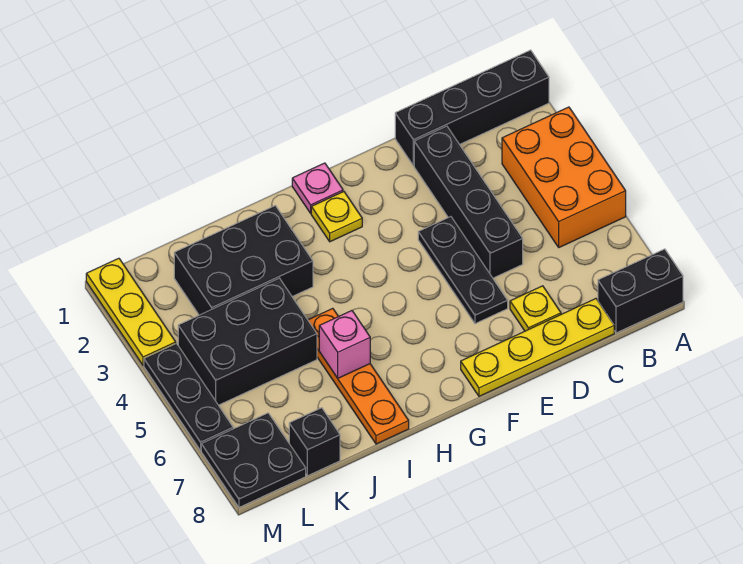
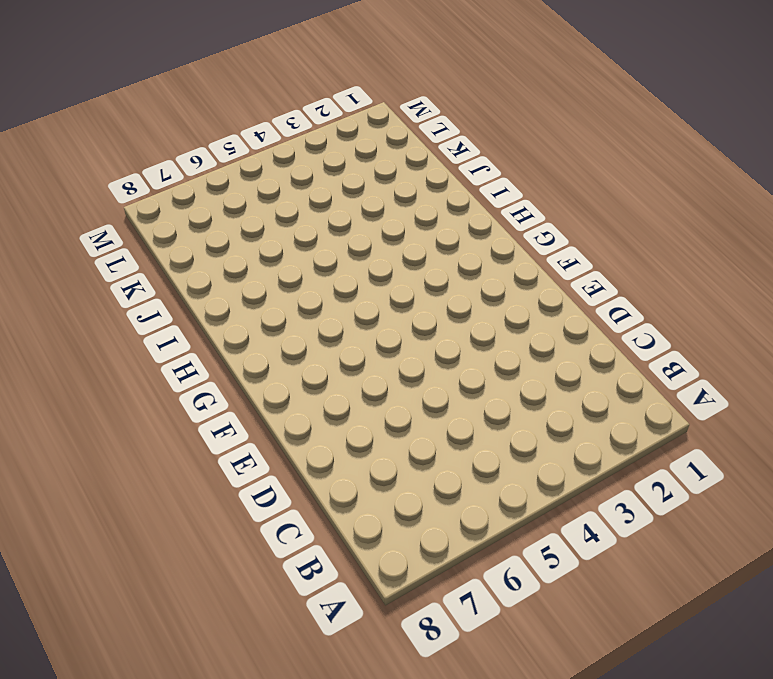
none -> black brick A1:D1 level 1
none -> orange brick A3:B5 level 1
none -> black brick A8:B8 level 1

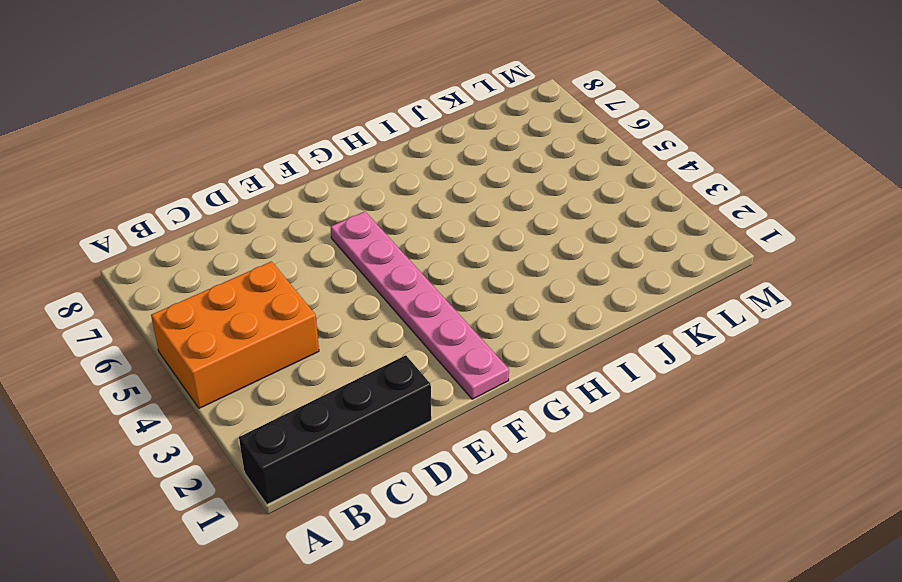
orange brick A4:C5 level 1 -> orange brick A3:B5 level 1
pink plate F1:F6 level 1 -> none
none -> black brick A8:B8 level 1
none -> yellow plate C8:F8 level 1
none -> black brick D2:D5 level 1

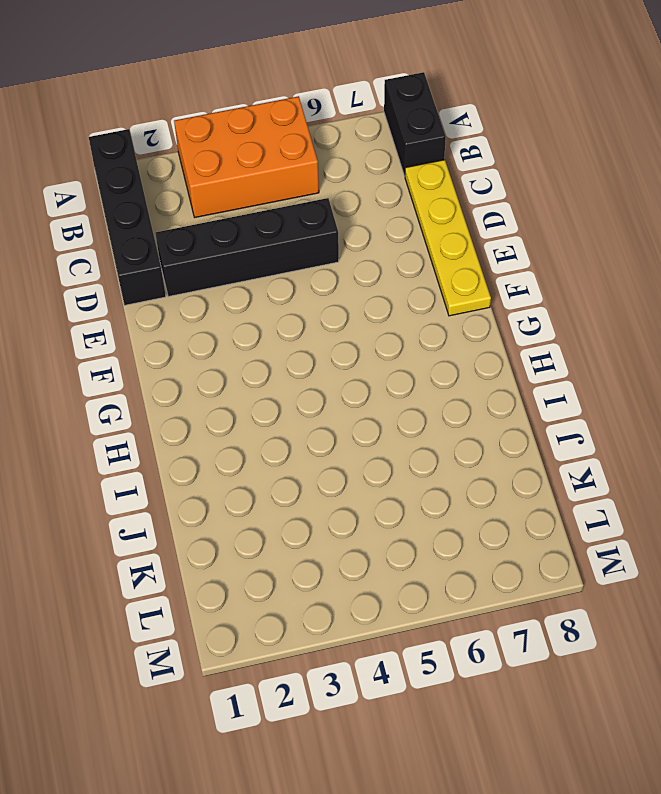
none -> yellow plate D7 level 1
none -> black plate E4:E6 level 1
none -> pink plate G1 level 1

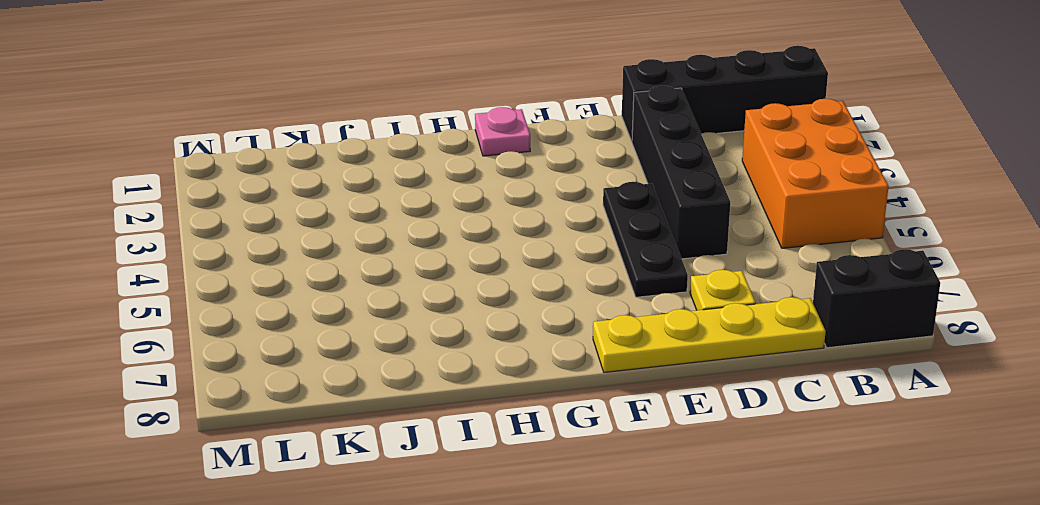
none -> yellow plate G2 level 1
none -> black brick I2:K3 level 1
none -> orange plate I5:I8 level 1

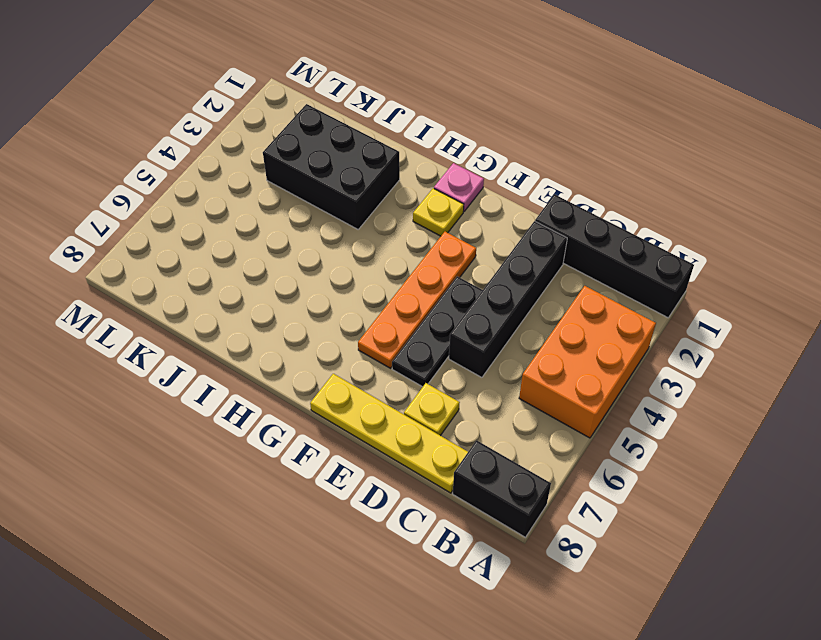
orange plate F3:F6 level 1 -> orange plate I5:I8 level 1
none -> black brick J4:L5 level 1
none -> black brick K8 level 1
none -> black plate L7:M8 level 1

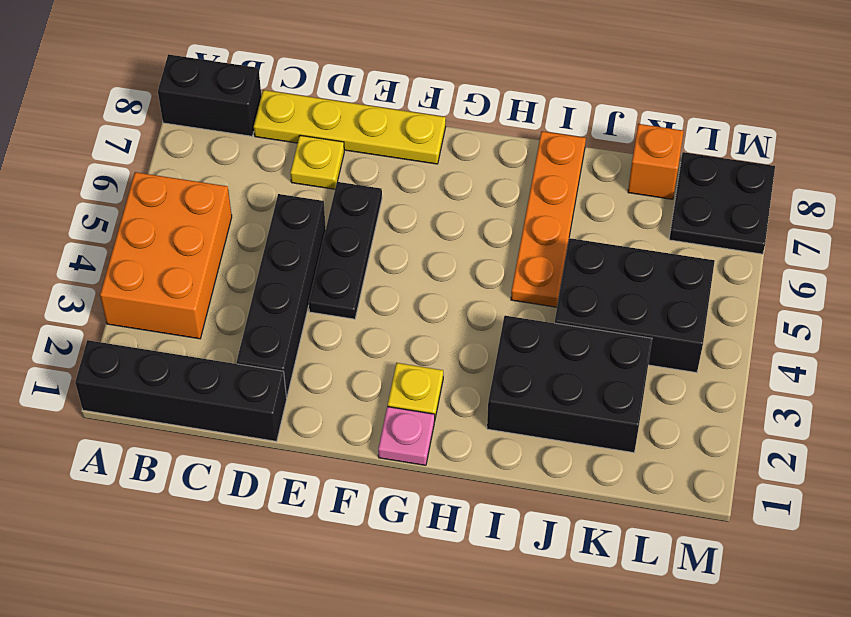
orange brick K8 level 1 -> black brick K8 level 1
none -> yellow plate M1:M3 level 1
none -> black plate M4:M6 level 1
none -> pink brick I6 level 2

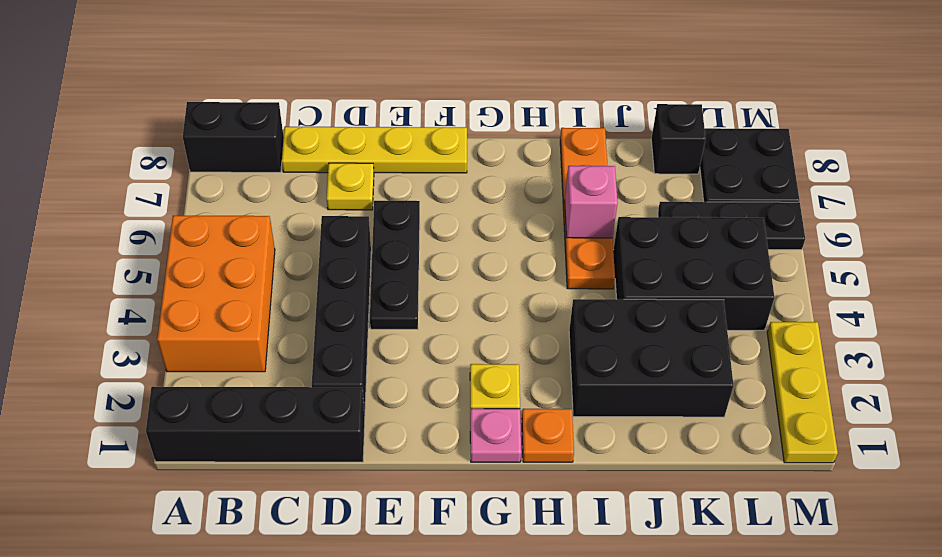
orange plate H1 level 1 -> none
black plate K6:M6 level 1 -> black plate M4:M6 level 1

